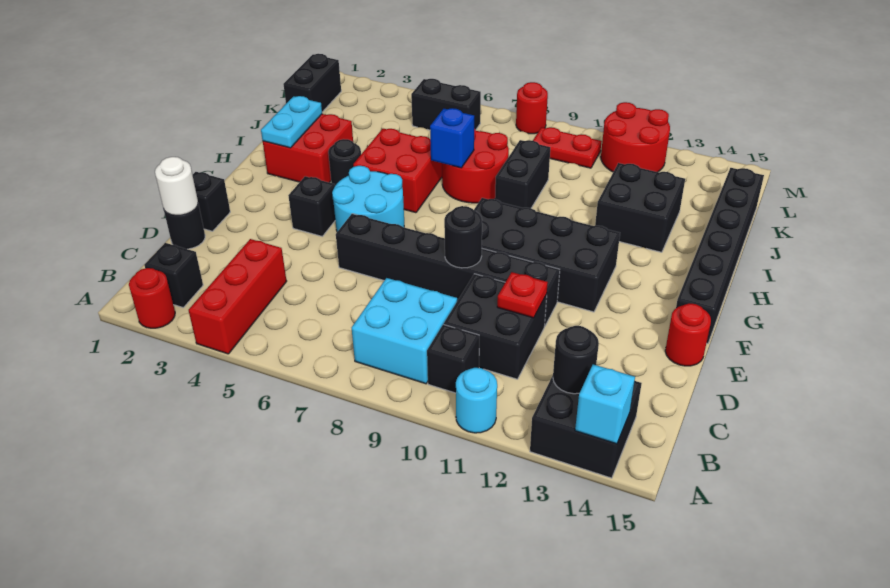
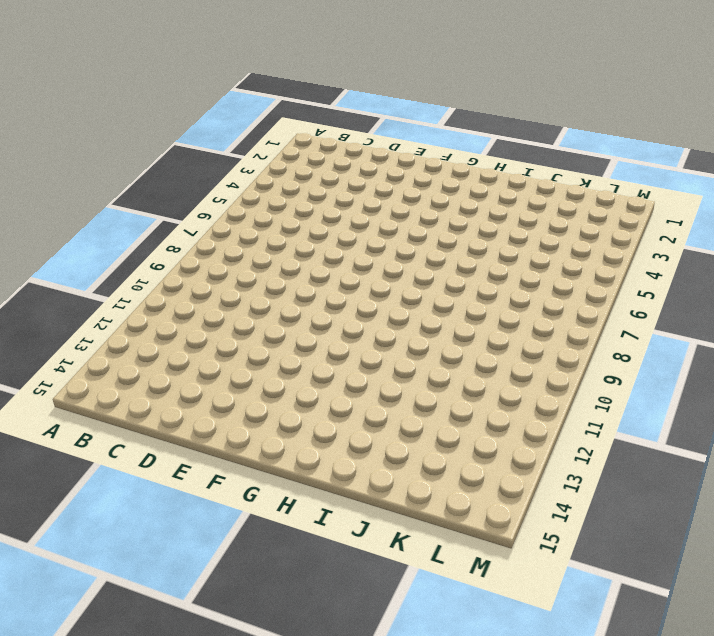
none -> red round brick A2 level 1
none -> red brick A4:C4 level 1
none -> cyan round brick A11 level 1
none -> black brick A13:B14 level 1

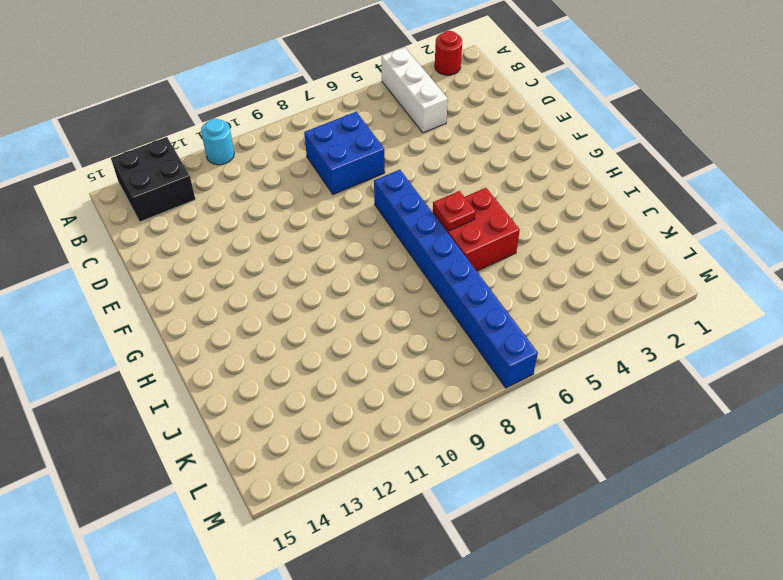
white brick A4:C4 level 1 -> red brick A4:C4 level 1
blue brick C7:D8 level 1 -> cyan brick B8:C9 level 1
blue brick F7:M7 level 1 -> red round brick I7:J8 level 1
red plate H6 level 2 -> red plate D11 level 2
none -> black brick B2 level 1
none -> black brick B10 level 1
none -> black brick C10:D11 level 1
none -> black round brick D1 level 1

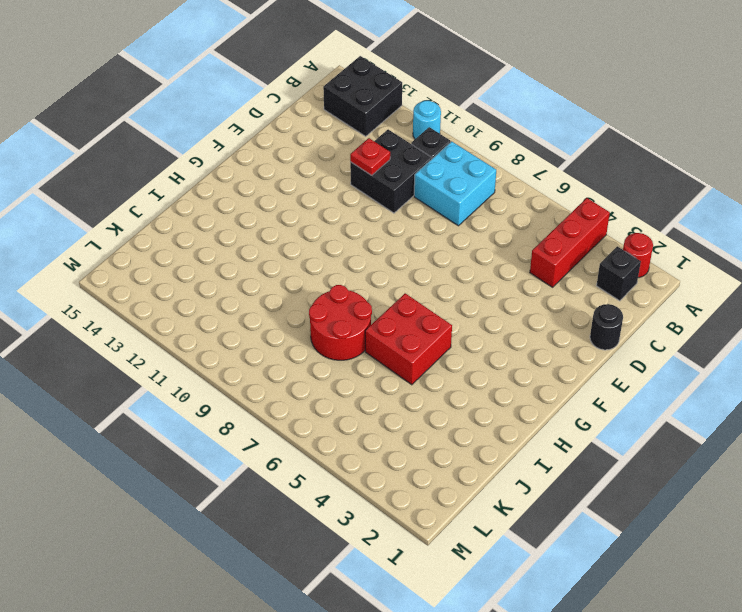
none -> black brick E1 level 1
none -> black brick E6:E11 level 1
none -> red round brick E15 level 1
none -> black brick F4 level 1

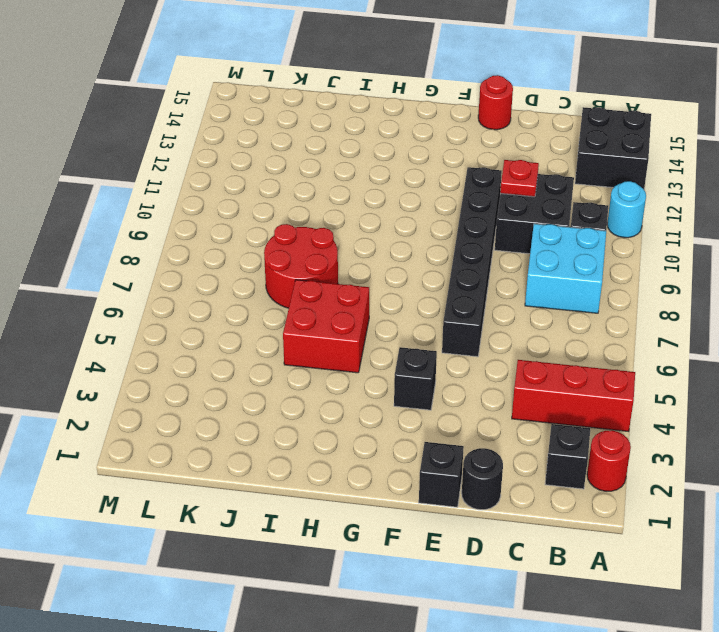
none -> cyan round brick F5:G6 level 1
none -> black brick F9:G12 level 1
none -> black brick F15:K15 level 1
none -> red brick H2:I3 level 1

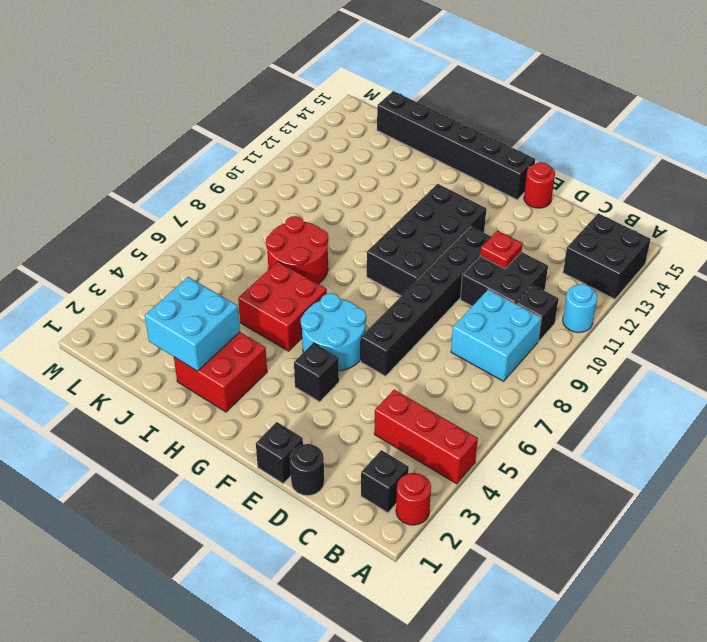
cyan brick I2:J3 level 2 -> cyan plate H2:I2 level 2
none -> black round brick H4 level 1
none -> black brick I9:J9 level 1
none -> black brick I12:J13 level 1
none -> black brick K1:L1 level 1

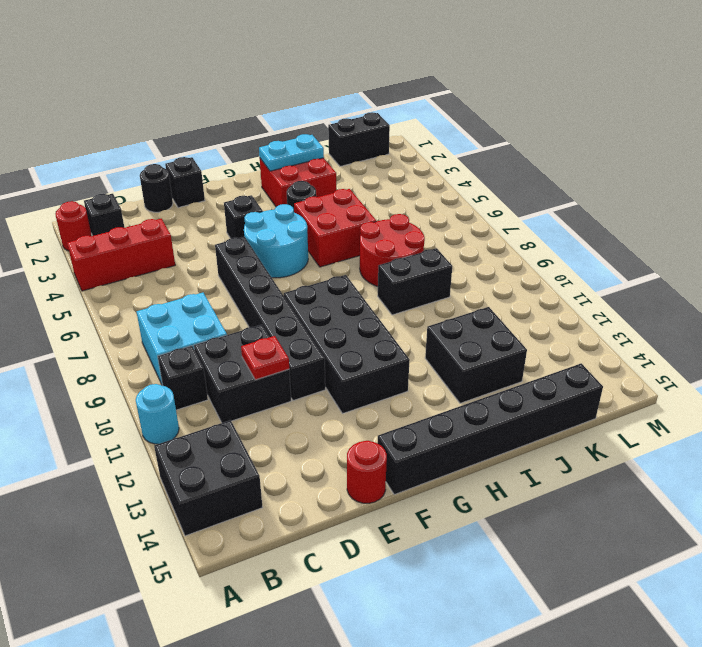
none -> black brick L5:L6 level 1
none -> red plate L9:L10 level 1
none -> red round brick L11:M12 level 1
none -> red round brick M8 level 1

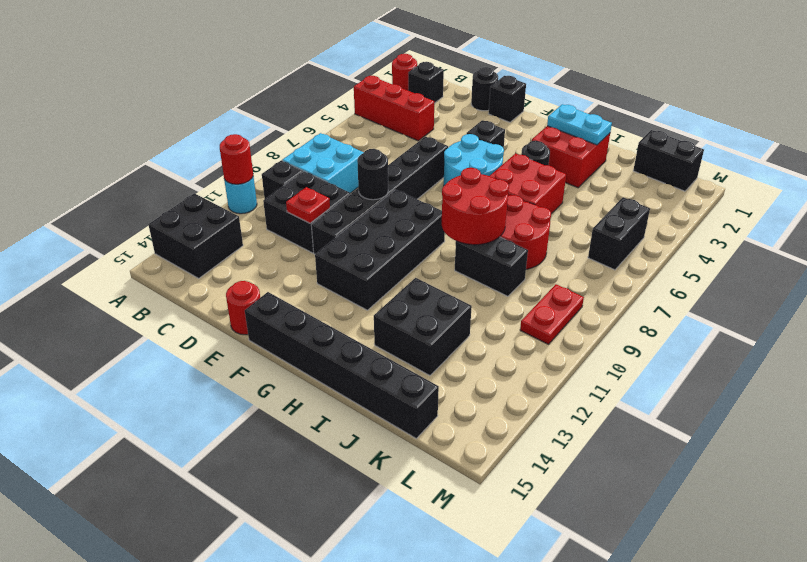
red round brick A11 level 2 -> red round brick M8 level 1
red round brick H8:I9 level 2 -> red round brick L11:M12 level 1
none -> cyan brick A14 level 2
none -> black round brick B13 level 2
none -> white round brick D1 level 2
none -> blue brick I7 level 2

